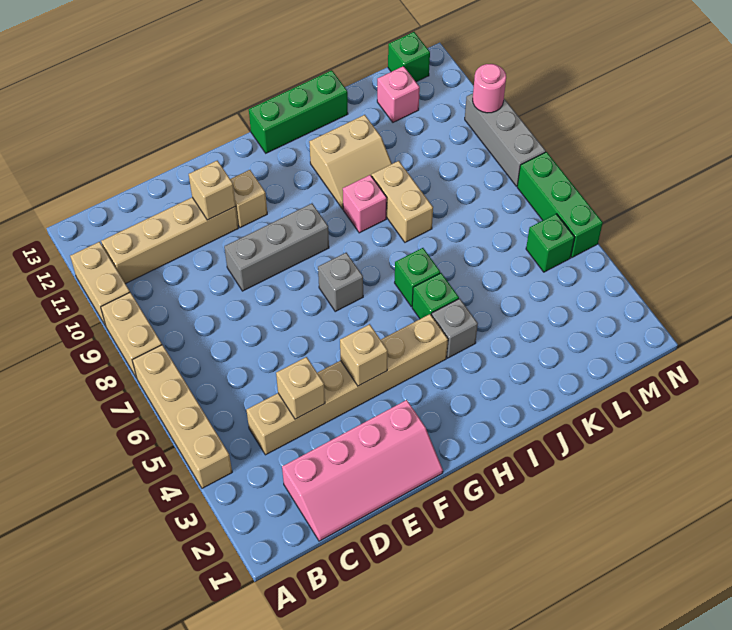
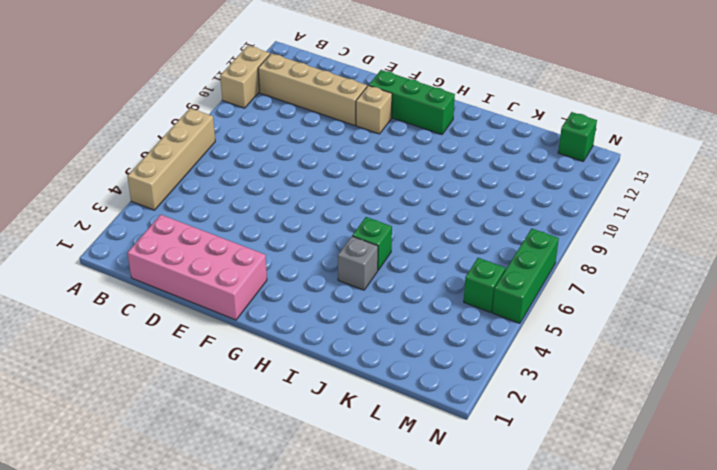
pink brick C1:F2 level 1 -> pink slope C1:F2 level 1 top 2
green brick F12:H12 level 1 -> green brick H13:J13 level 1
none -> tan brick A8:A9 level 1
none -> tan brick C4:H4 level 1
none -> grey brick E9:G9 level 1

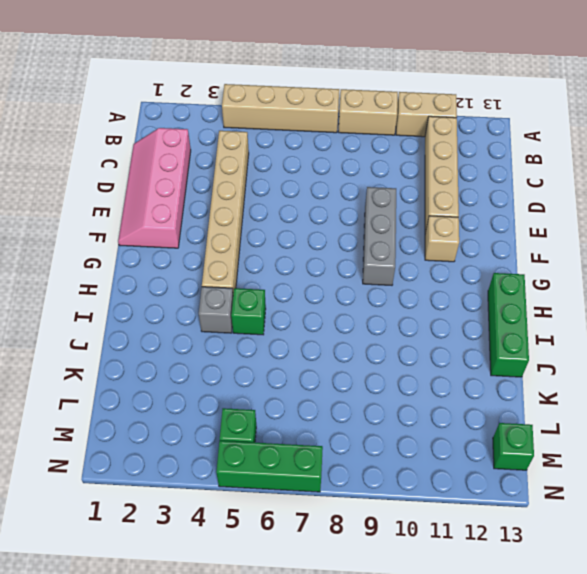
none -> grey brick G7 level 1
none -> green brick I6 level 1
none -> pink brick I9 level 1

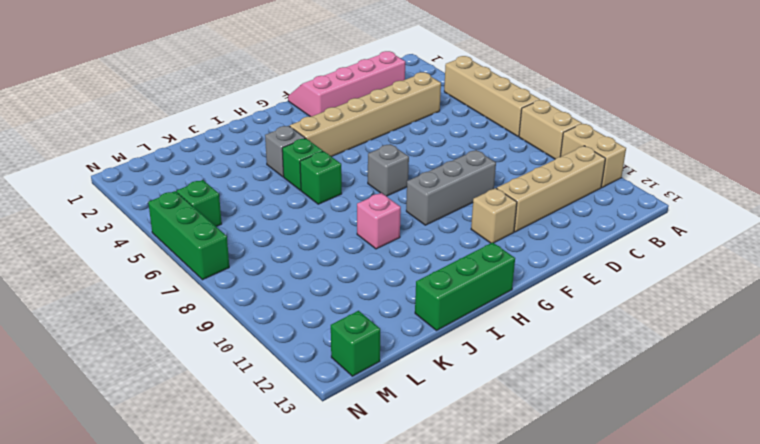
none -> tan slope I10:J11 level 1 top 11
none -> tan brick J8:J9 level 1
none -> pink brick L12 level 1

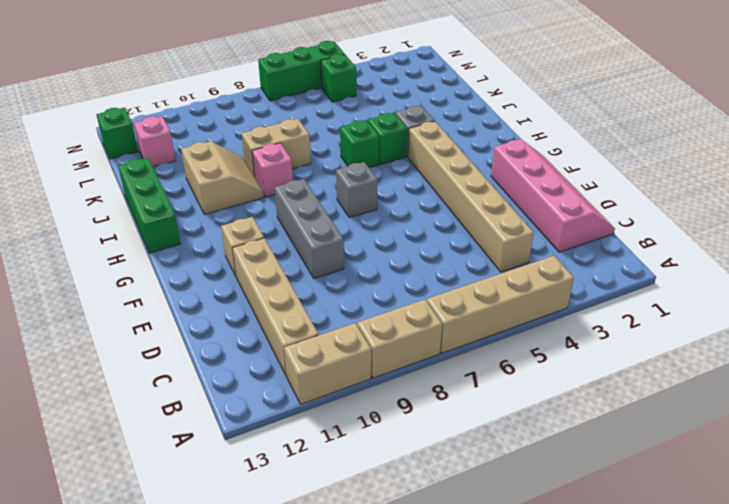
none -> grey brick N8:N10 level 1
none -> tan brick D4 level 2
none -> tan brick E11 level 2

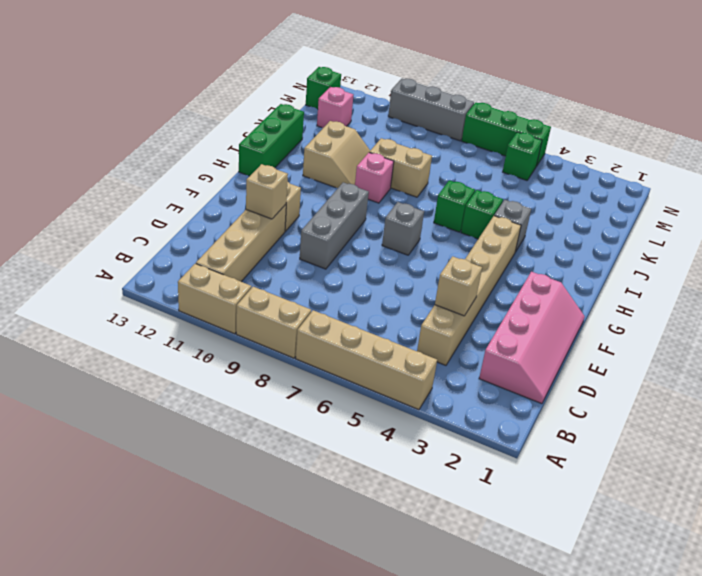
none -> tan brick F4 level 2
none -> pink round brick N10 level 2

